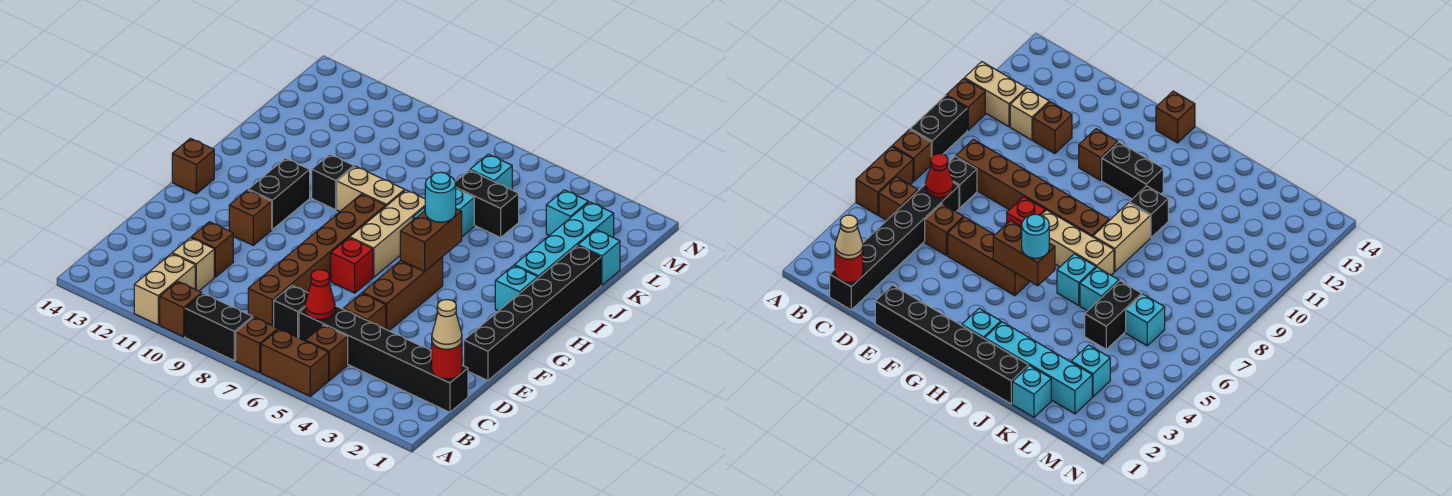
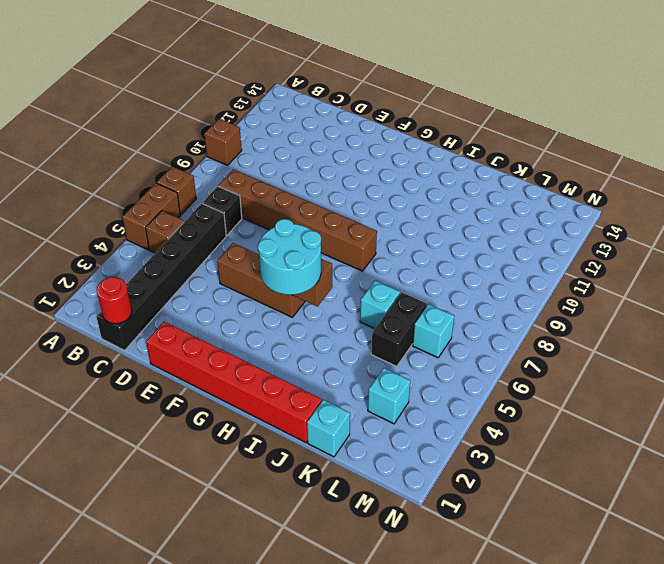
red brick E1:J1 level 1 -> black brick E1:J1 level 1
cyan round brick G4:H5 level 3 -> cyan round brick H5 level 3
none -> black brick A8:A9 level 1
none -> tan brick A11:B11 level 1
none -> tan brick C11 level 1
none -> brown brick D5 level 1

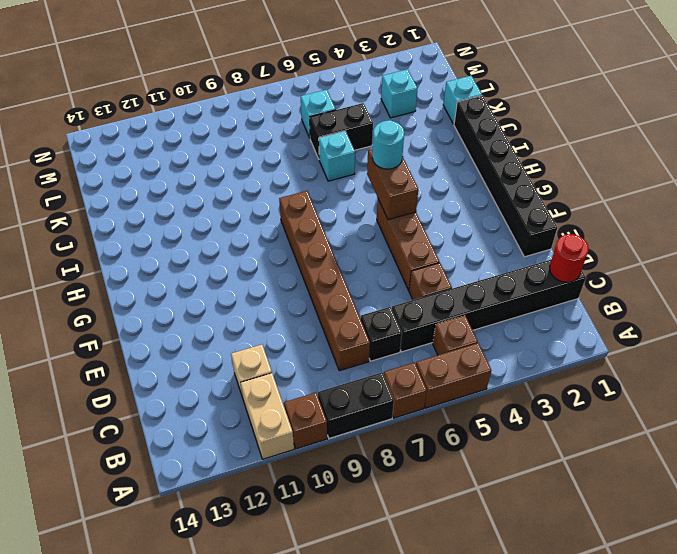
none -> brown brick D11 level 1
none -> red brick F7 level 1
none -> brown brick F11 level 1
none -> tan brick G7:I7 level 1

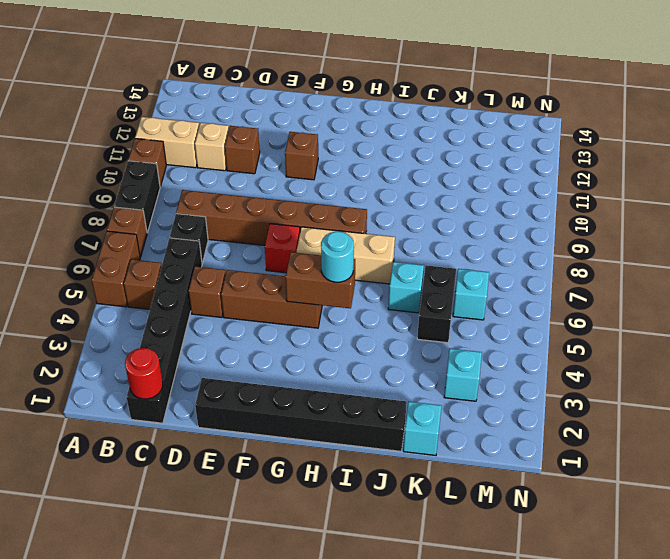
none -> black brick G11:H11 level 1
none -> brown brick G14 level 1
none -> cyan brick H2 level 1
none -> cyan brick I2:L2 level 1

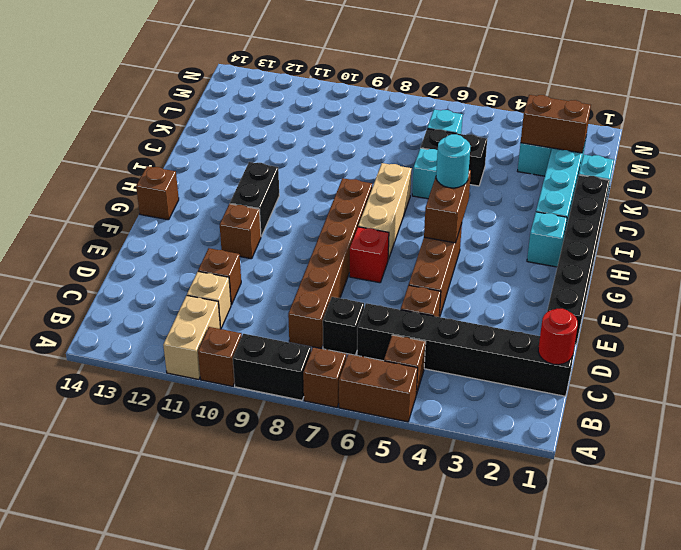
brown brick L2:L3 level 2 -> none
none -> cyan brick I6 level 1
none -> tan brick I8:I9 level 1
none -> black brick I10 level 1
none -> red cone C6 level 2

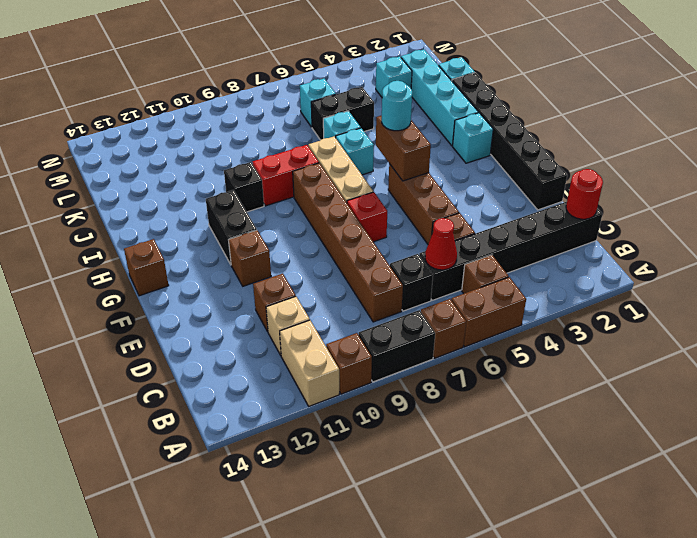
red brick I8:I9 level 1 -> tan brick I8:I9 level 1
none -> tan cone C1 level 3

